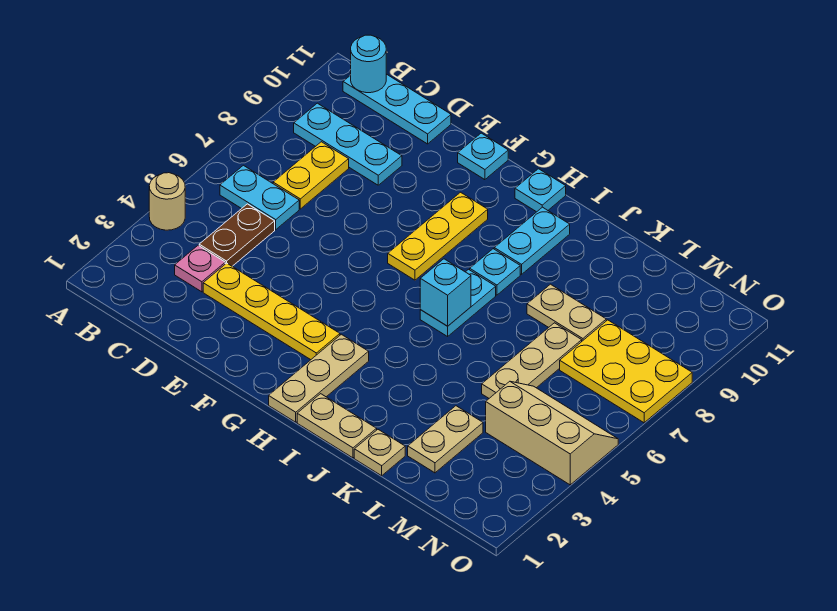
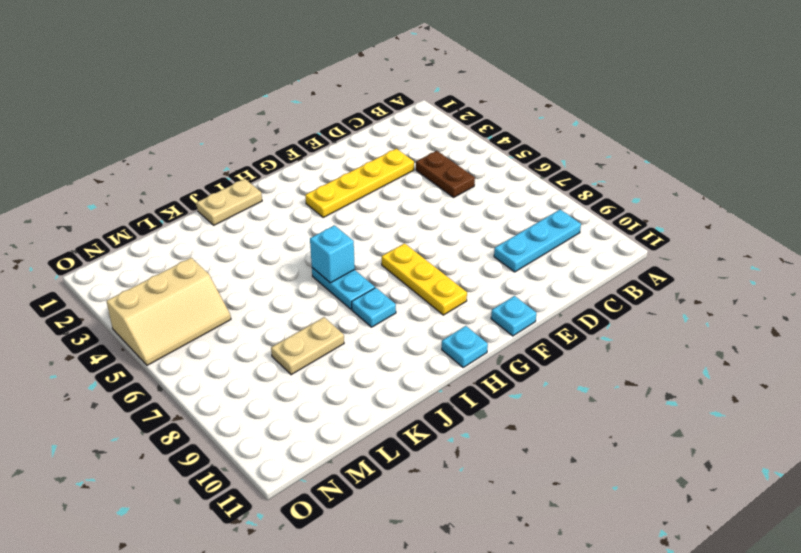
none -> tan round brick A4 level 1
none -> cyan plate B6:C6 level 1
none -> cyan plate B11:D11 level 1

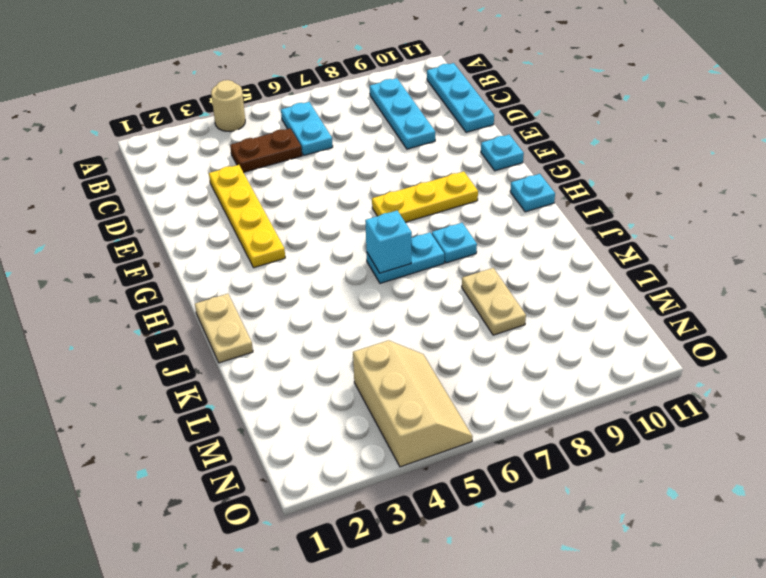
none -> pink plate C3 level 1
none -> yellow plate C7:C8 level 1
none -> tan plate H1:H3 level 1

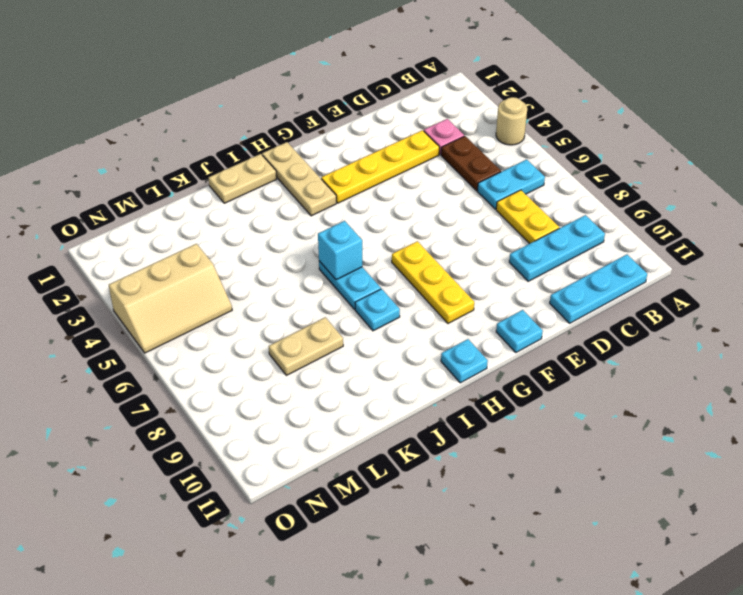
none -> cyan plate I9:I10 level 1
none -> tan plate K1 level 1
none -> tan plate L2:L3 level 1

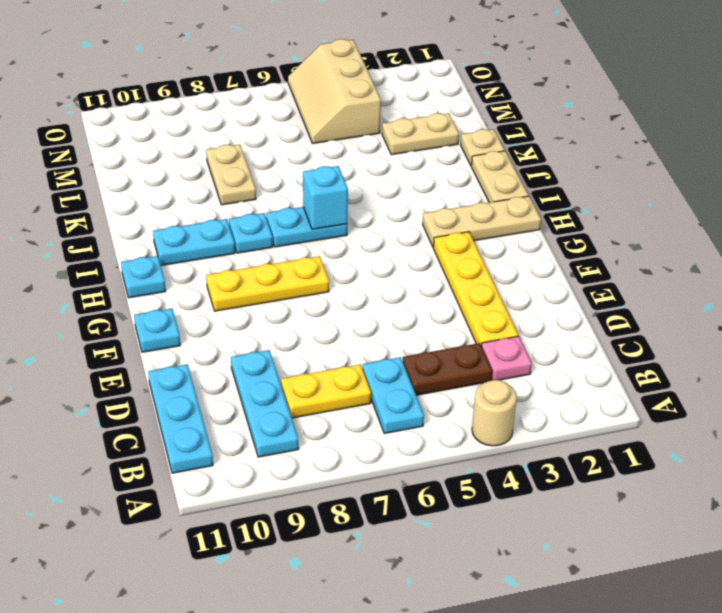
none -> tan plate L5:L7 level 1
none -> yellow plate M7:O8 level 1
none -> cyan round brick B11 level 2

